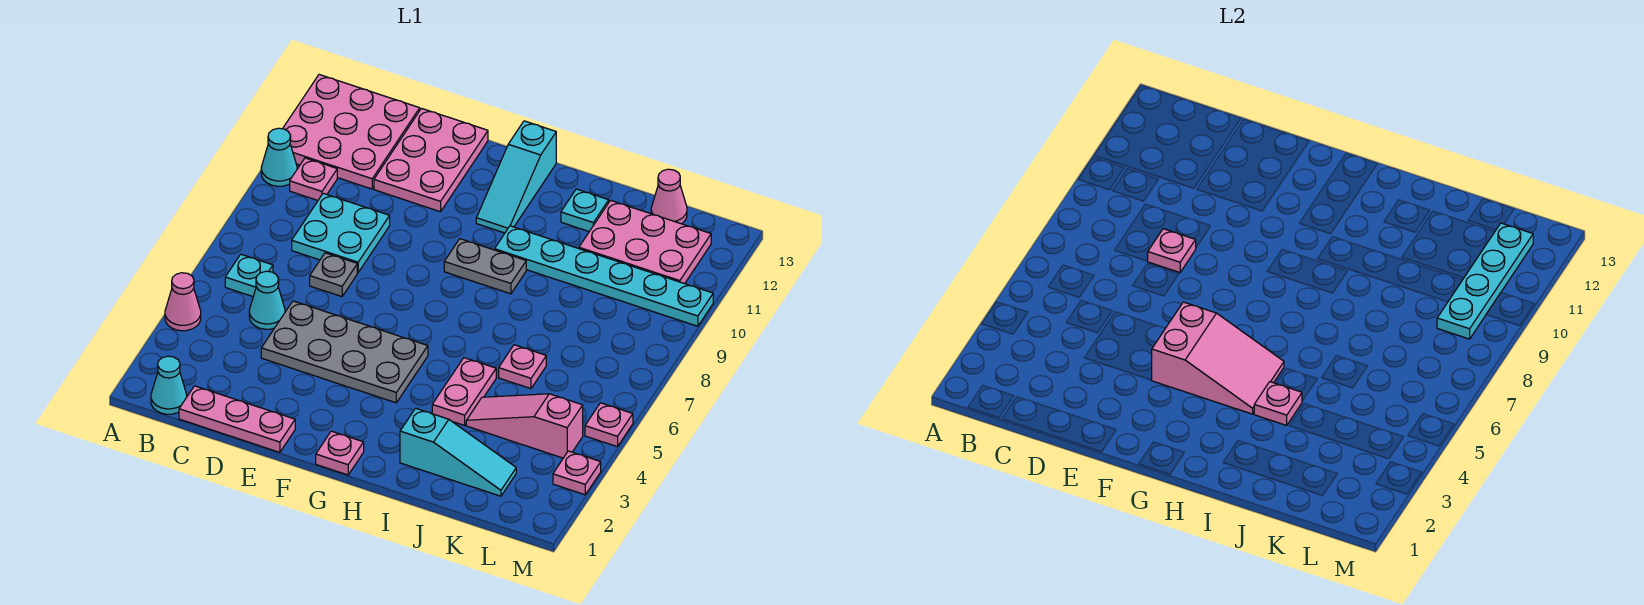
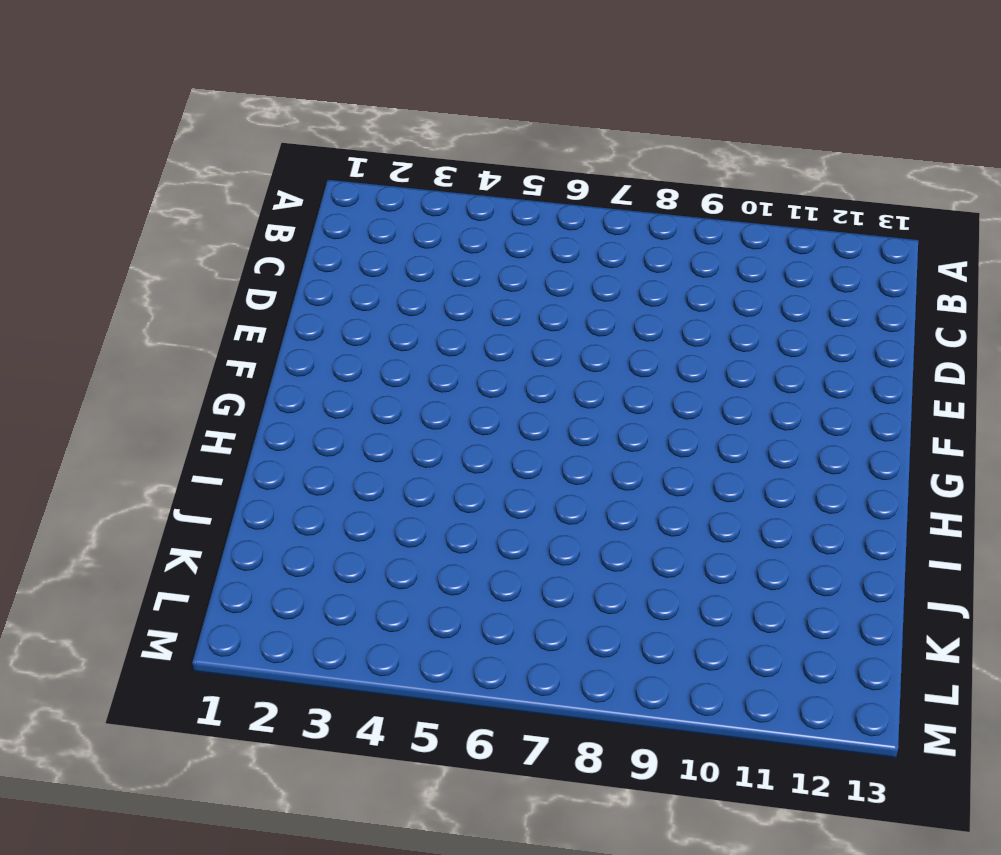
none -> pink cone A4 level 1
none -> cyan cone A10 level 1
none -> pink plate A11:C13 level 1

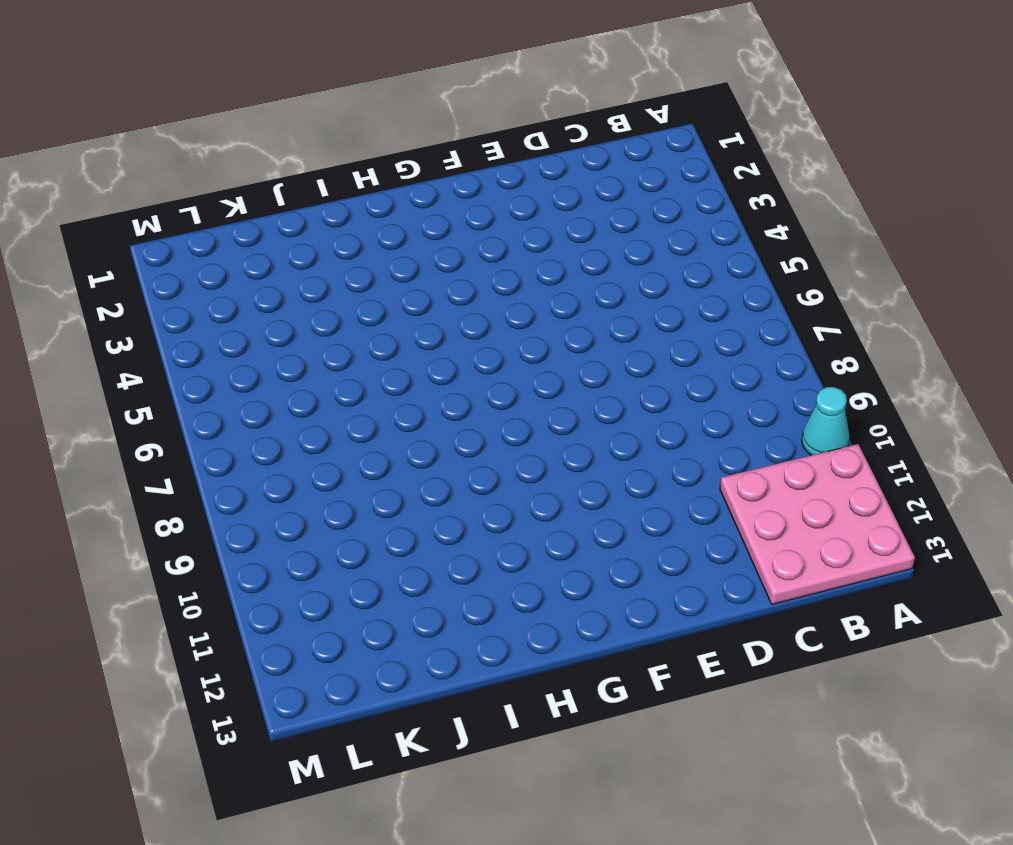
none -> pink cone A4 level 1
none -> cyan cone B1 level 1
none -> cyan plate B6 level 1

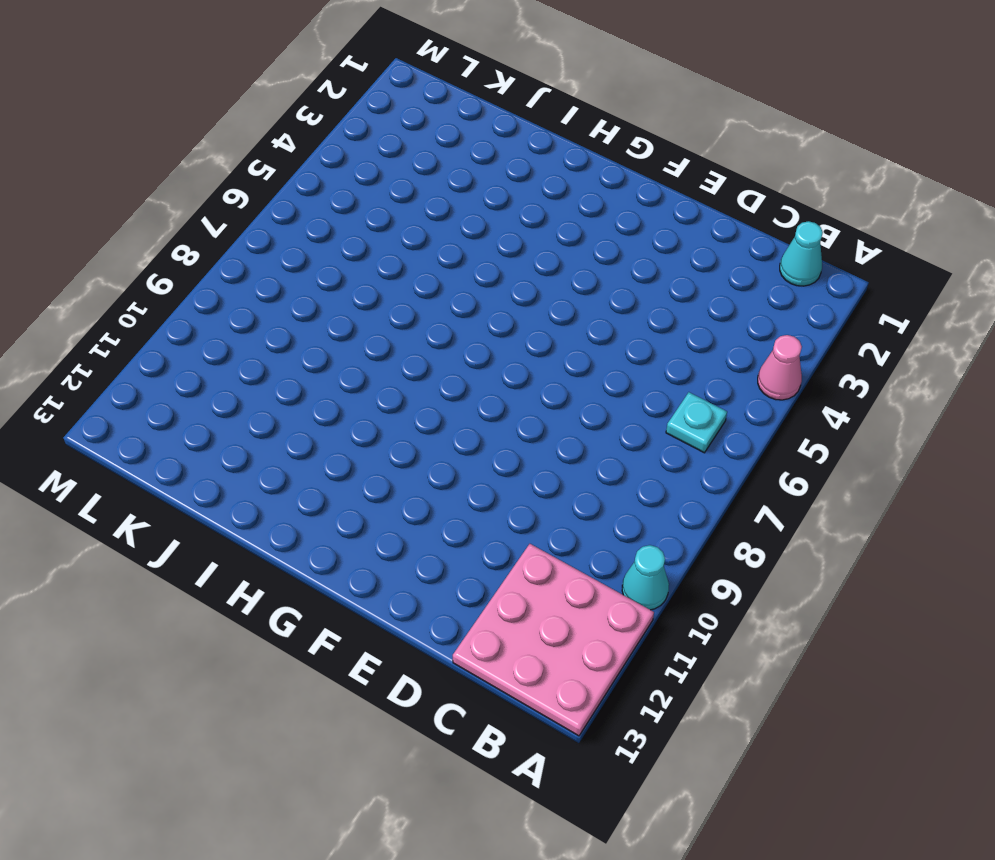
none -> pink plate B10 level 1
none -> pink plate C1:E1 level 1
none -> cyan cone C5 level 1

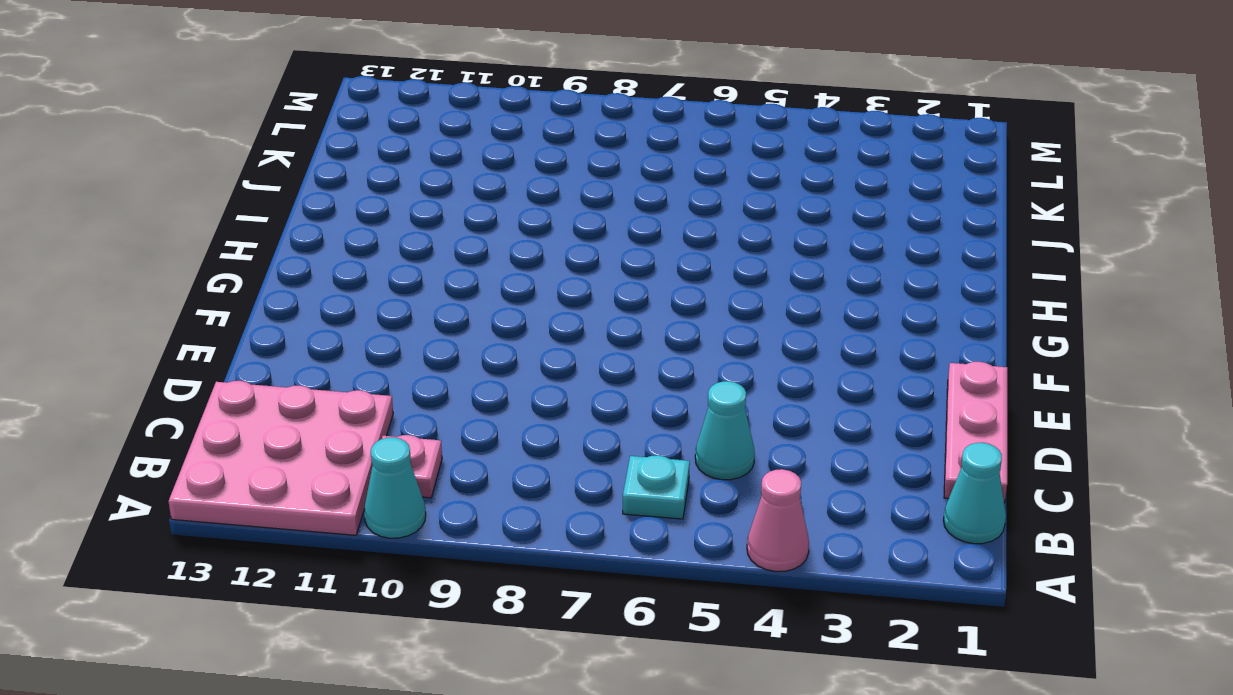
none -> cyan plate C8:D9 level 1
none -> grey plate D4:G5 level 1
none -> grey plate D7 level 1

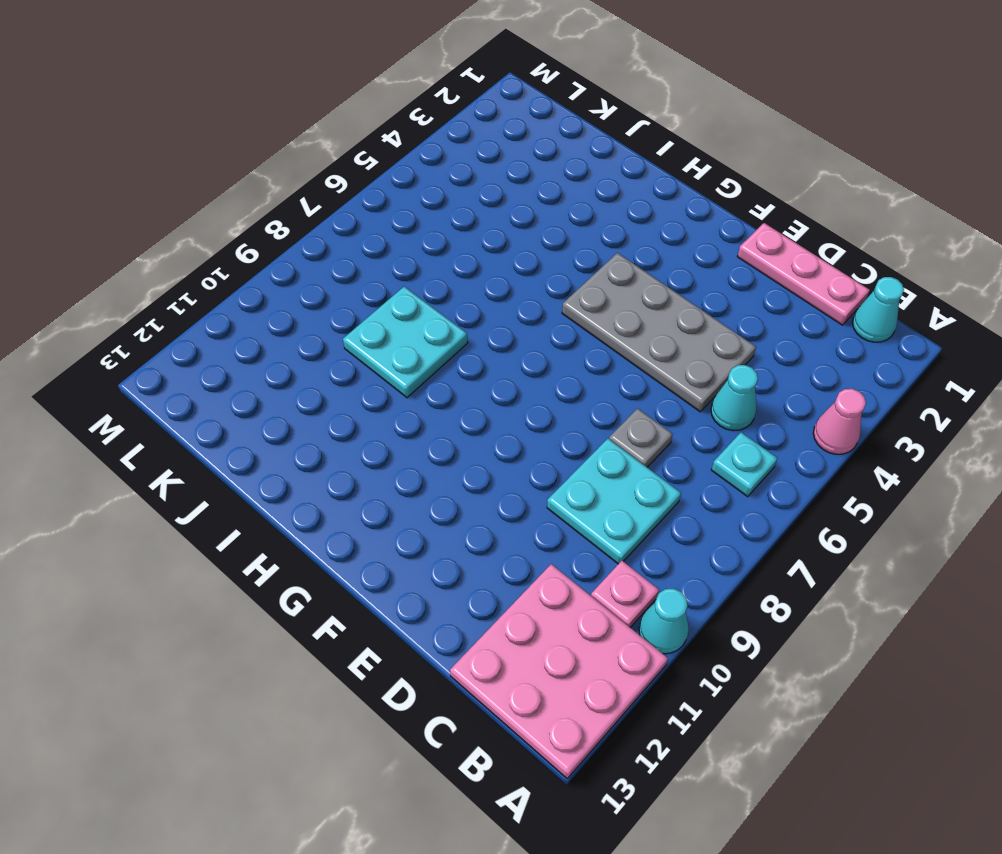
cyan plate I8:J9 level 1 -> none
none -> pink plate D11:E13 level 1
none -> pink plate G1 level 1
none -> grey plate G9:H9 level 1

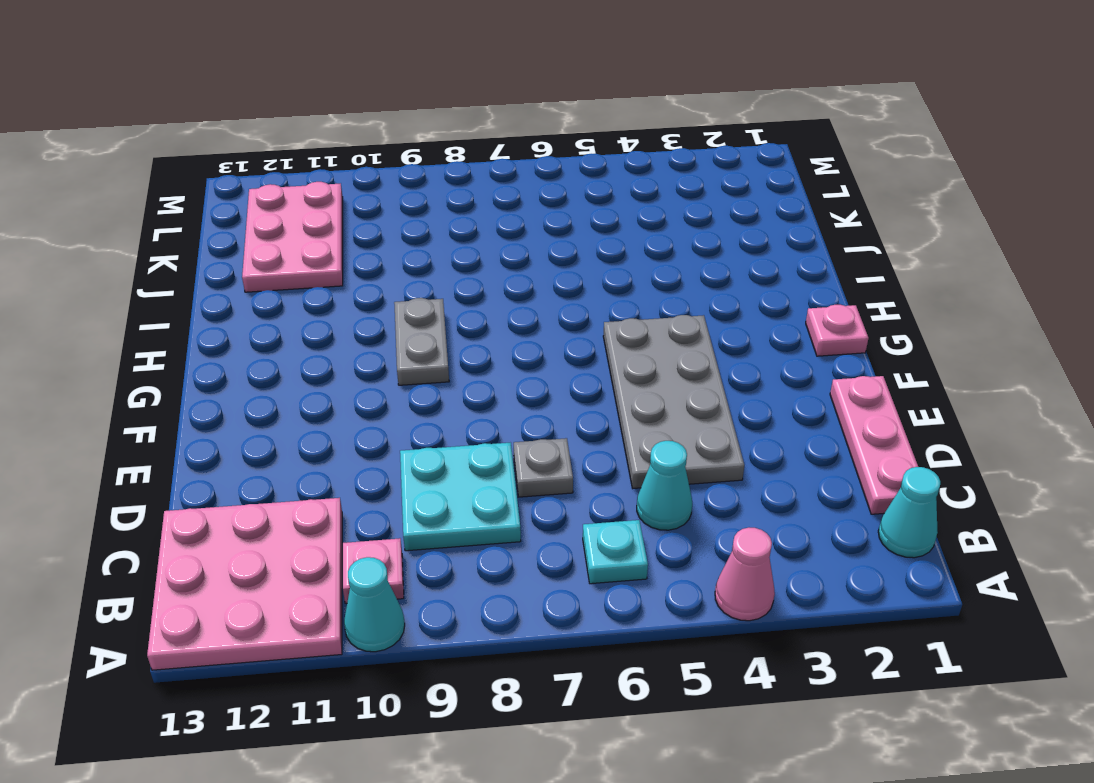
none -> pink plate D11:E13 level 1
none -> cyan slope G11:G13 level 1 top 13
none -> cyan plate H10:M10 level 1

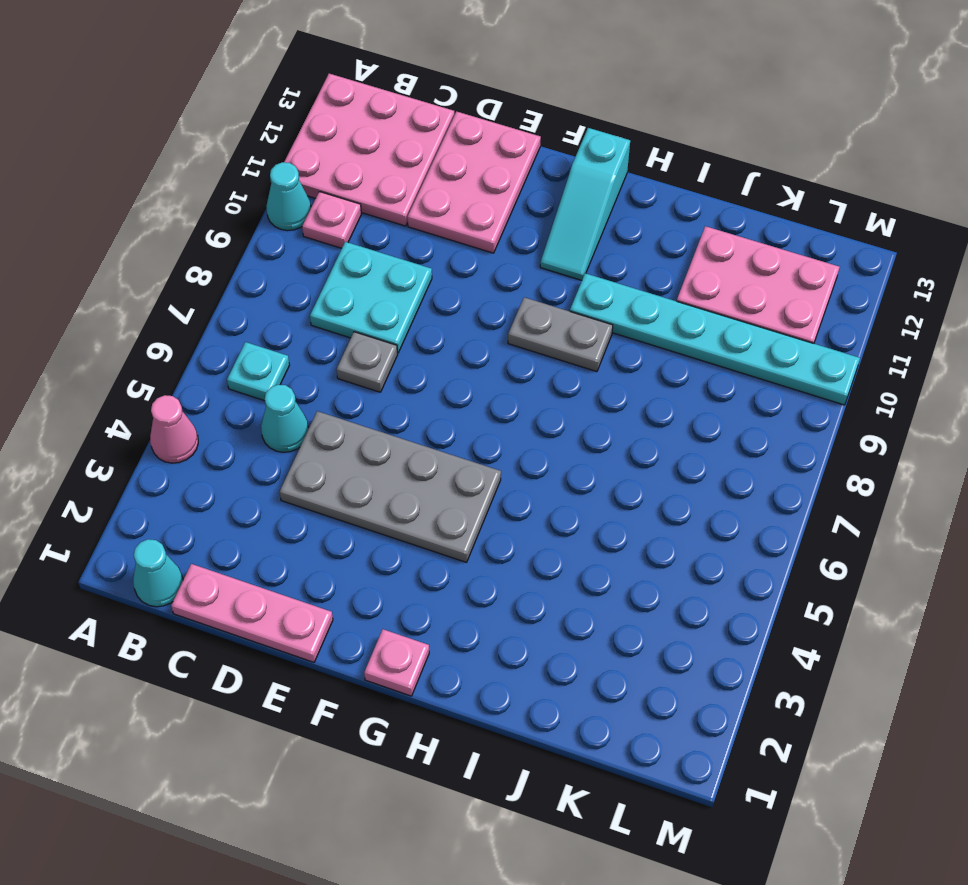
none -> cyan slope I2:K2 level 1 top I
none -> pink plate I4:I5 level 1
none -> cyan plate I12 level 1

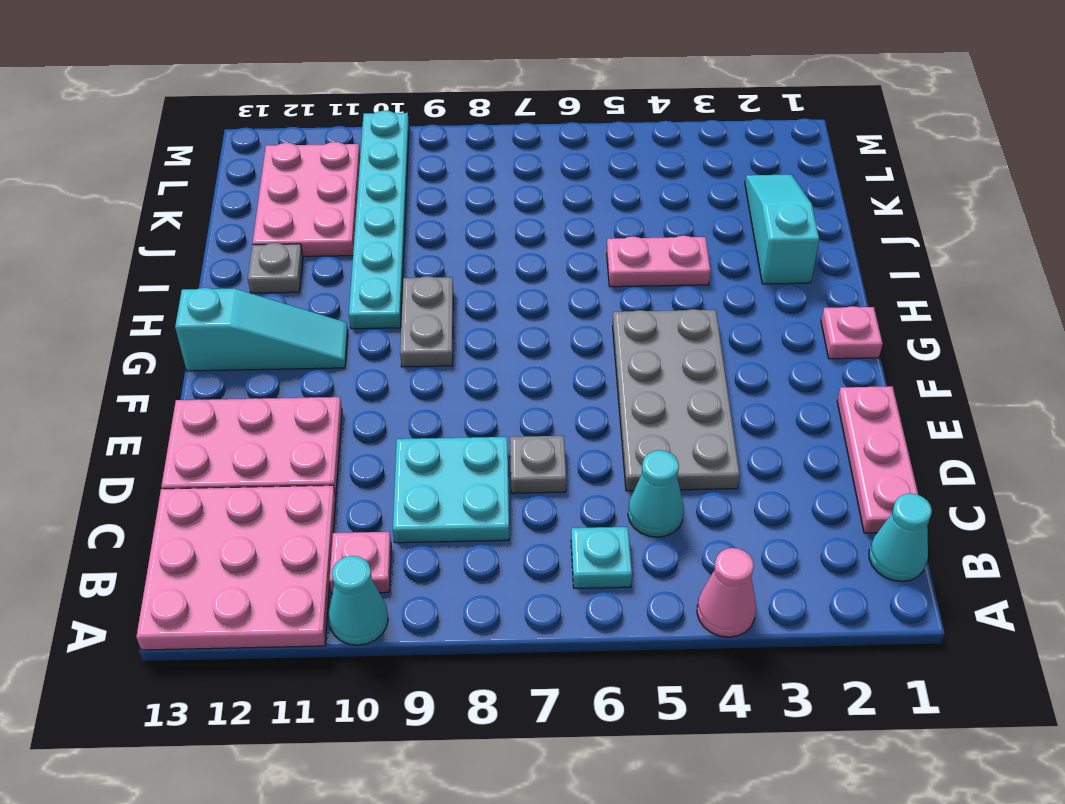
grey plate I12 level 1 -> cyan plate I12 level 1
none -> pink slope J4:L4 level 1 top L
none -> pink plate J6 level 1
none -> pink cone K13 level 1

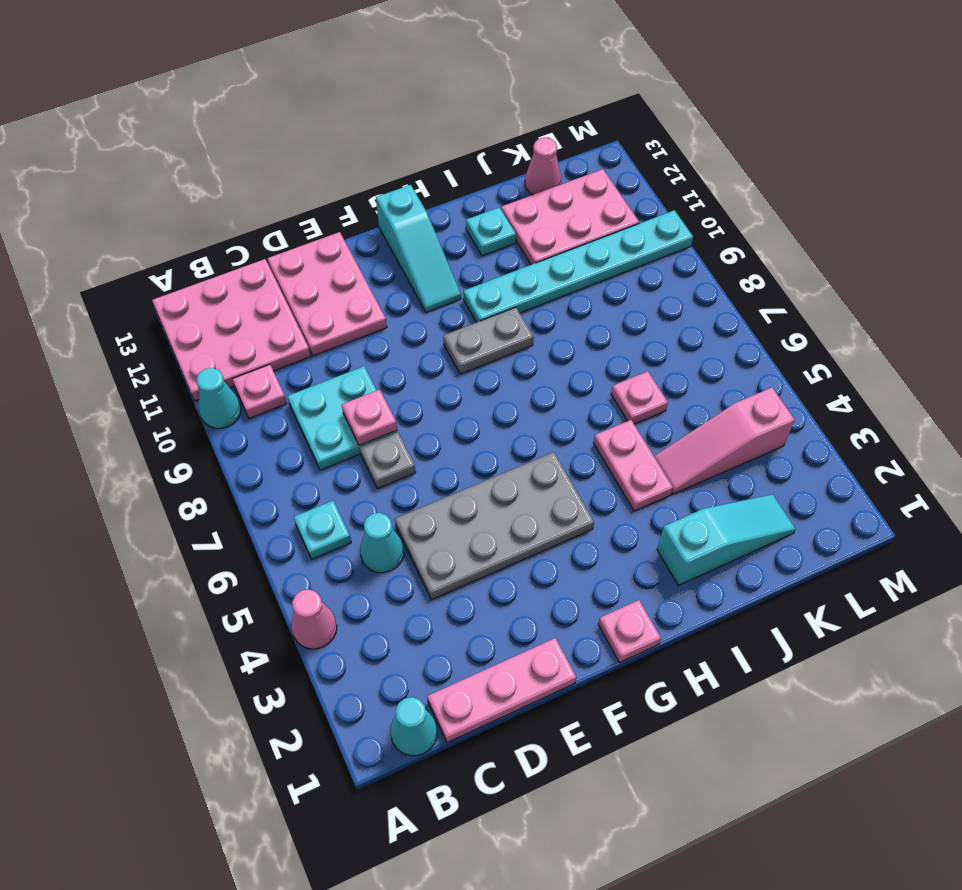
none -> pink plate M3 level 1
none -> pink plate M5 level 1
none -> pink slope F4:H5 level 2 top F

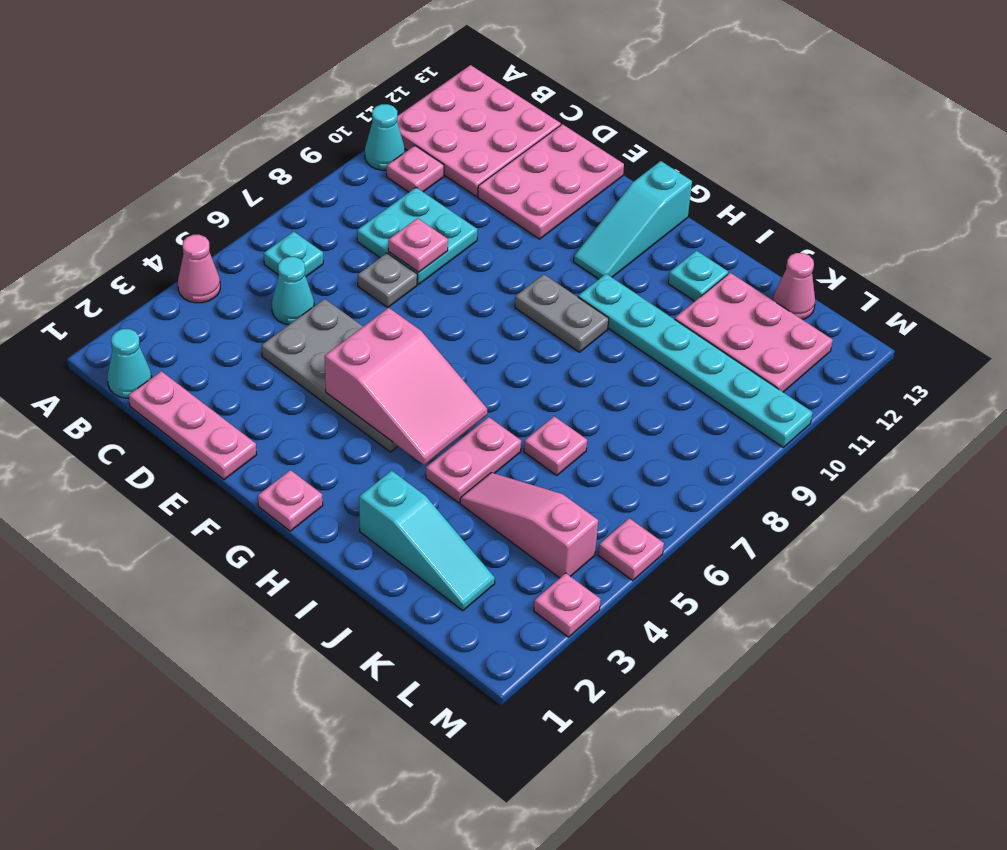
none -> pink plate I4 level 2
none -> cyan plate L9:L12 level 2

